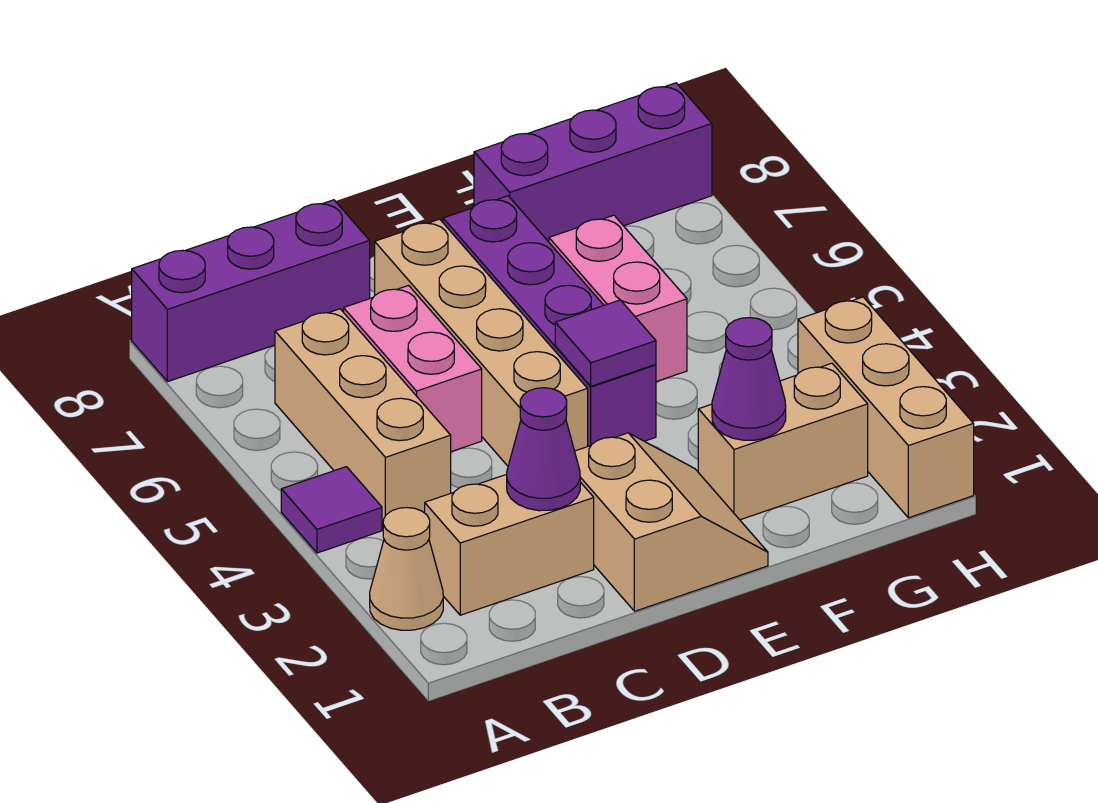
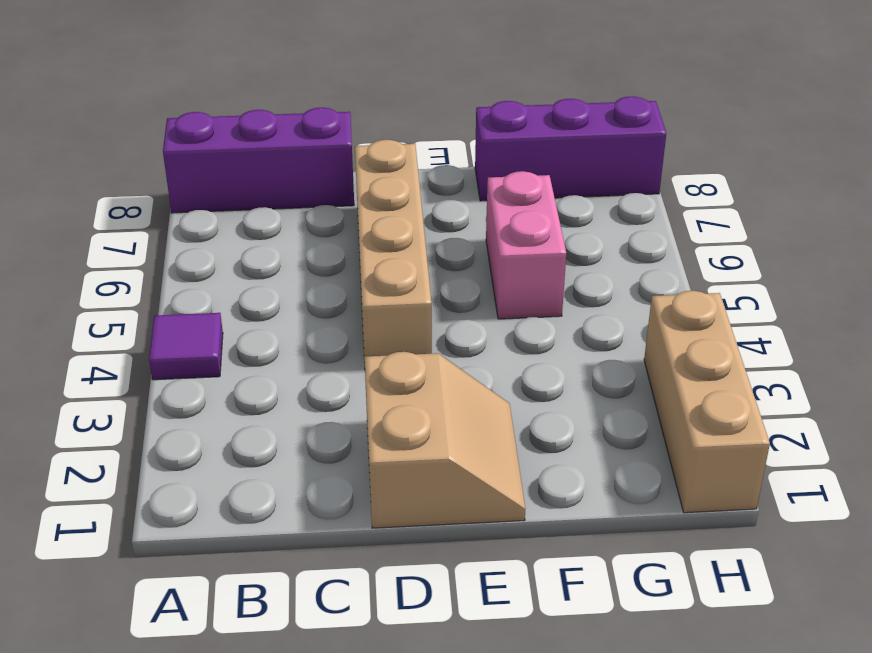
none -> tan cone A2 level 1
none -> tan brick B2:C2 level 1
none -> tan brick B4:B6 level 1

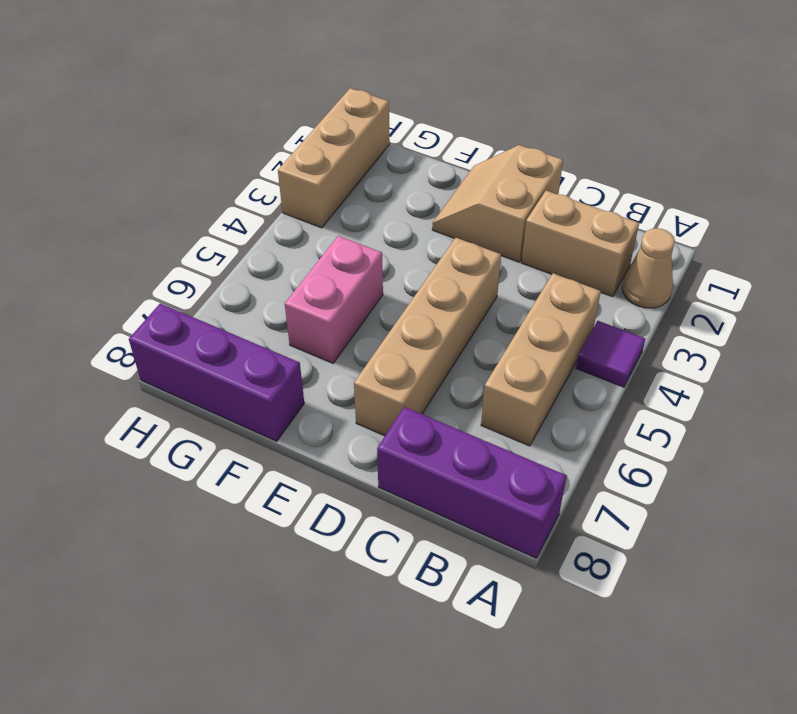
none -> pink brick C5:C6 level 1
none -> purple brick E4:E7 level 1
none -> tan brick F2:G2 level 1

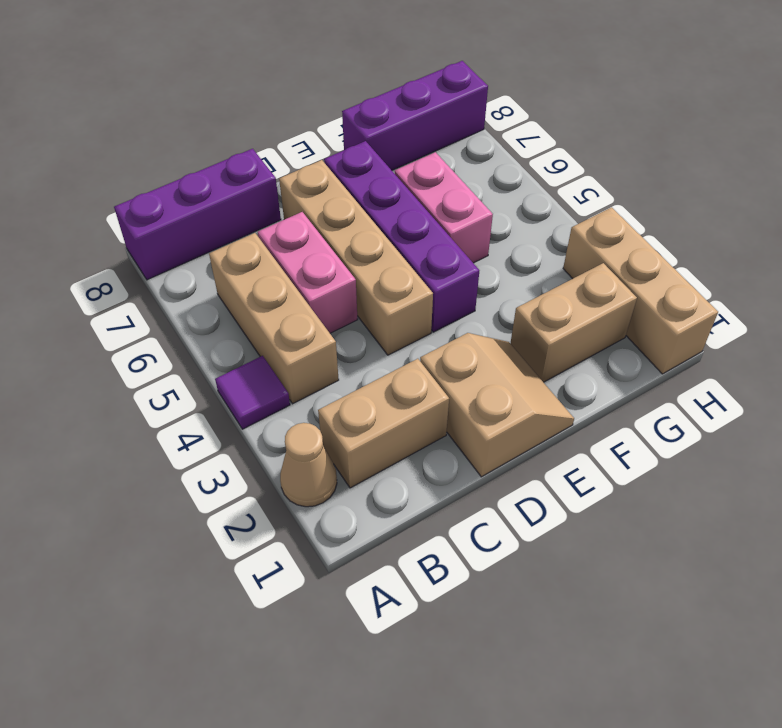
none -> purple cone C2 level 2
none -> purple tile E4 level 2
none -> purple cone F2 level 2

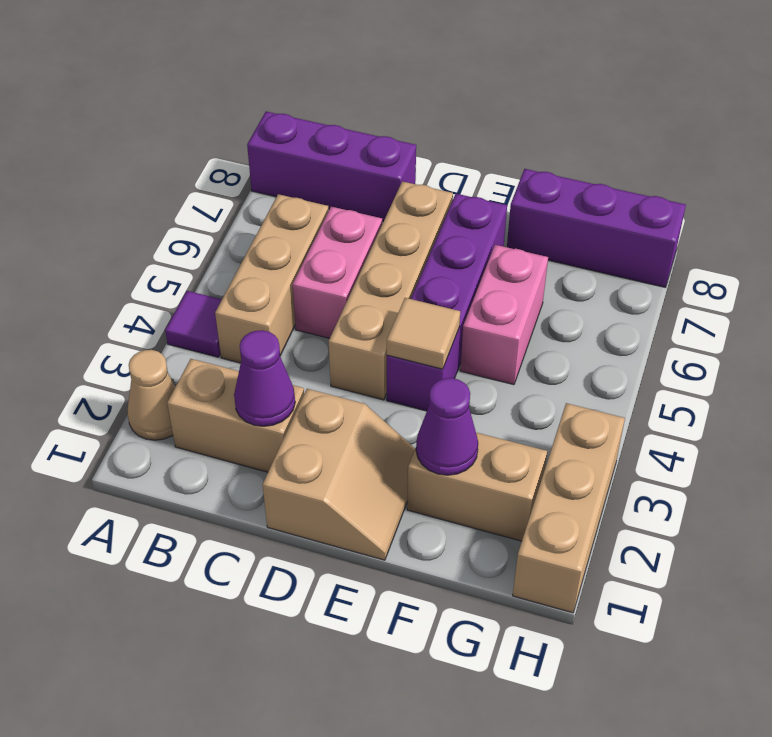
tan tile E4 level 2 -> purple tile E4 level 2

